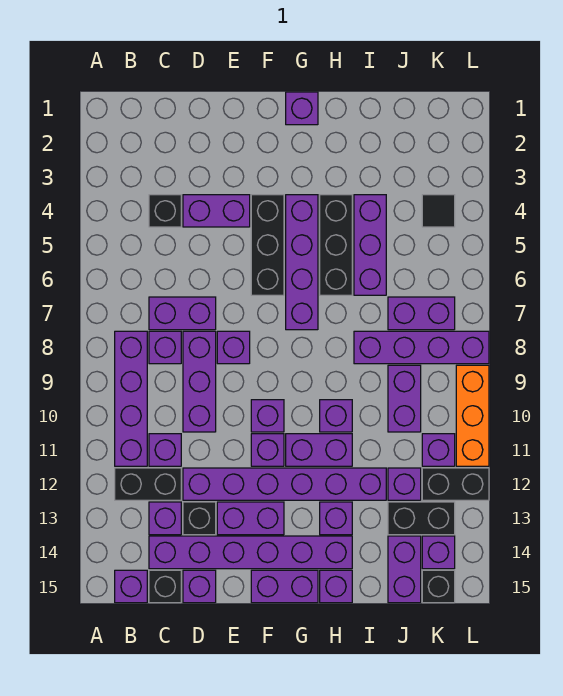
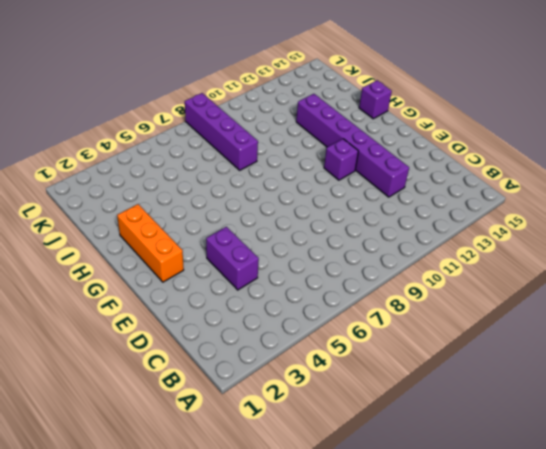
orange brick F2:H2 level 1 -> orange brick L9:L11 level 1
none -> purple brick B8:B11 level 1
none -> black brick B12:C12 level 1
none -> purple brick B15 level 1
none -> black brick C4 level 1

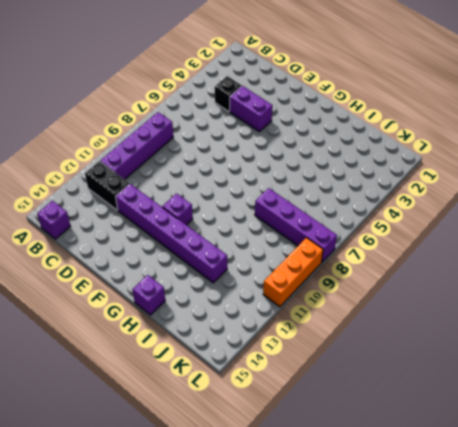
none -> purple brick C7:D7 level 1
none -> purple brick C8 level 1
none -> purple brick C11 level 1
none -> purple brick C13 level 1

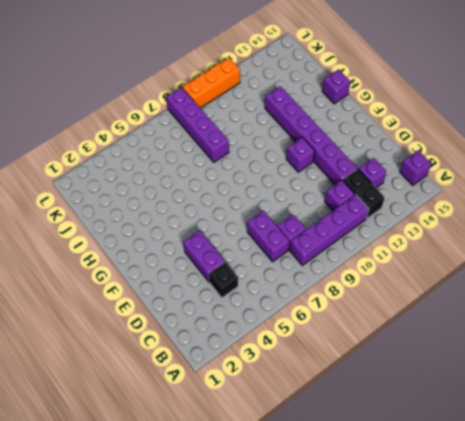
none -> purple brick C14:H14 level 1
none -> black brick C15 level 1
none -> purple brick D8:D10 level 1
none -> black brick D13 level 1

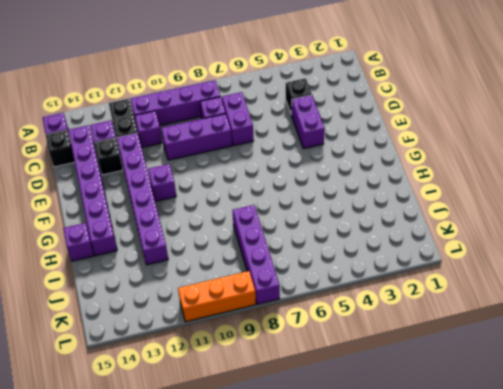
none -> purple brick D15 level 1
none -> purple brick E8 level 1
none -> purple brick E13:F13 level 1
none -> black brick F4:F6 level 1

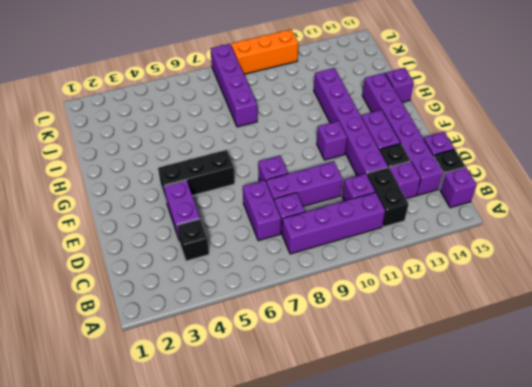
none -> purple brick F10 level 1
none -> purple brick F15:G15 level 1
none -> purple brick G1 level 1
none -> purple brick G4:G7 level 1

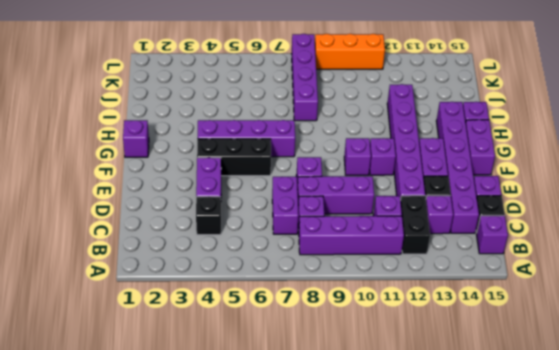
none -> purple brick G11:H11 level 1
none -> black brick H4:H6 level 1
none -> purple brick H10 level 1
none -> purple brick H13 level 1

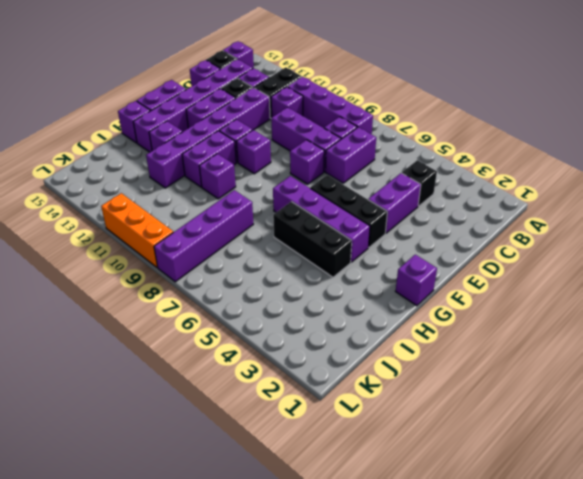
none -> purple brick I4:I6 level 1
none -> purple brick J7:K7 level 1
none -> purple brick J9:J10 level 1
none -> purple brick J12 level 1

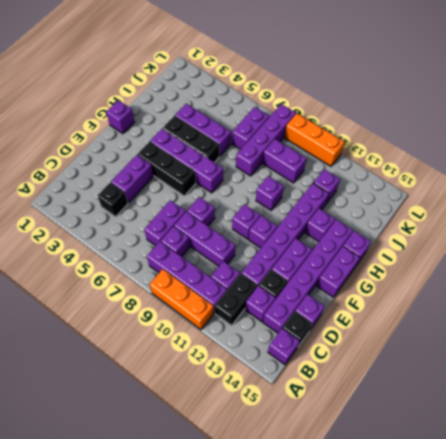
orange brick A9:A11 level 1 -> none
none -> purple brick G11:H11 level 1
none -> black brick J13:K13 level 1
none -> purple brick J14:J15 level 1
none -> black tile K4 level 1

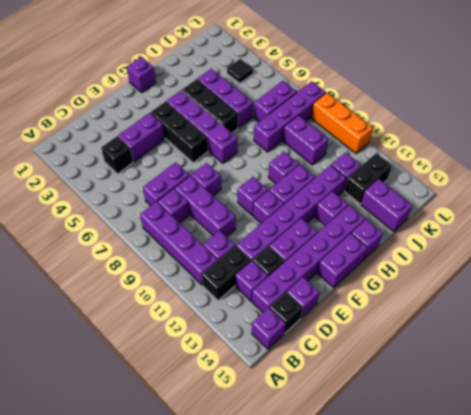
none -> purple brick K11 level 1
none -> black brick K12:L12 level 1
none -> purple brick K14 level 1
none -> black brick K15 level 1

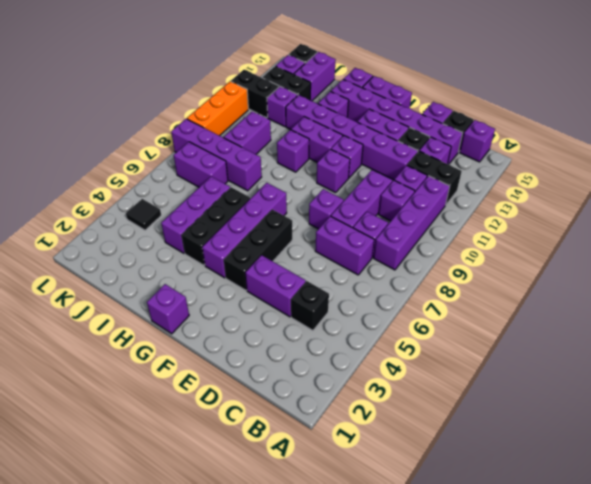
purple brick C10 level 1 -> purple brick K11 level 1

